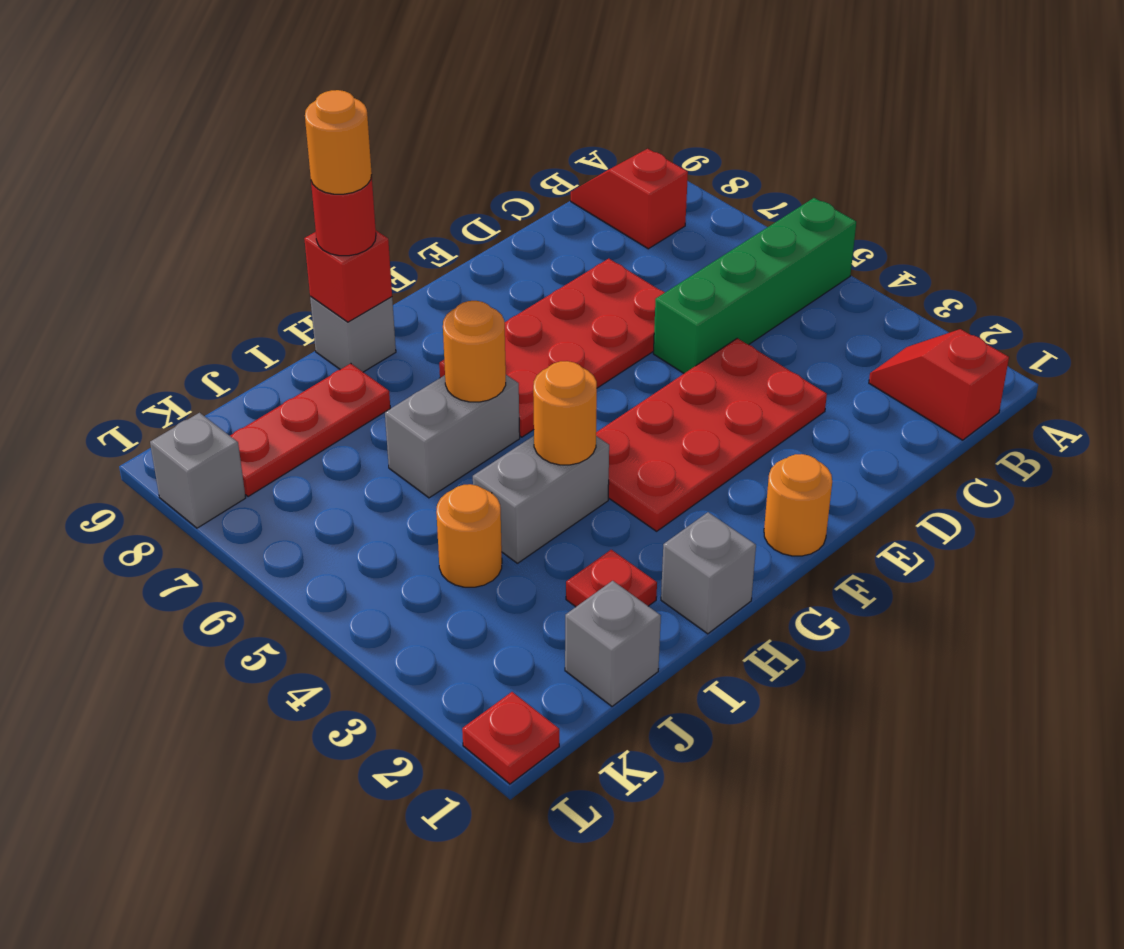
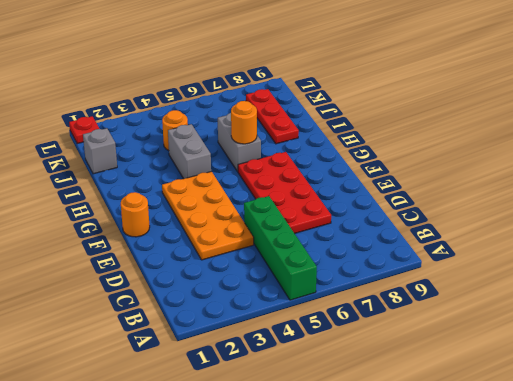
orange plate D3:G4 level 1 -> red plate D3:G4 level 1
none -> red slope B1:B2 level 1 top 1
none -> red slope B8:B9 level 1 top 8
none -> grey brick H1 level 1

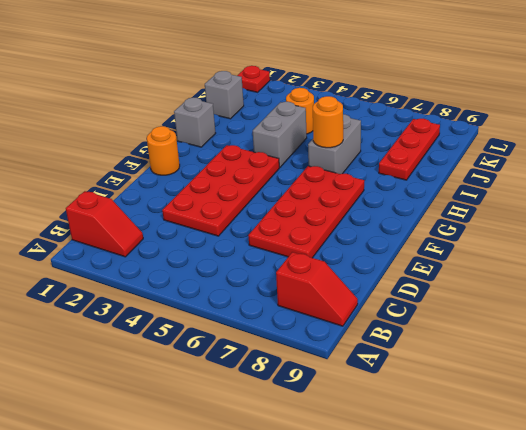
none -> green brick A5:D5 level 1
none -> grey brick H9 level 1
none -> red plate I2 level 1

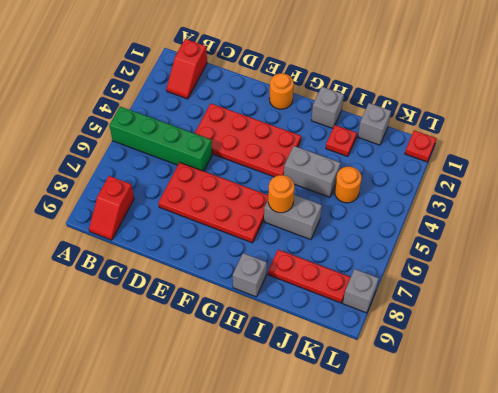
none -> orange round brick H4 level 2
none -> red brick H9 level 2
none -> red round brick H9 level 3

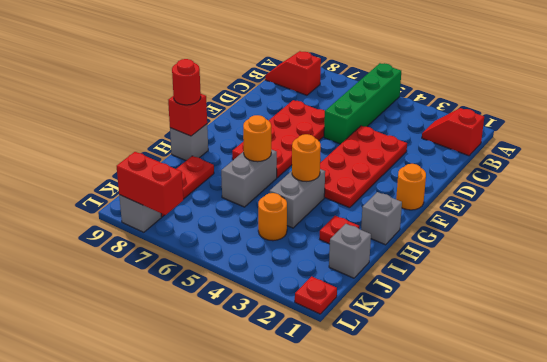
red brick L7:L8 level 2 -> none
none -> orange round brick H9 level 4

